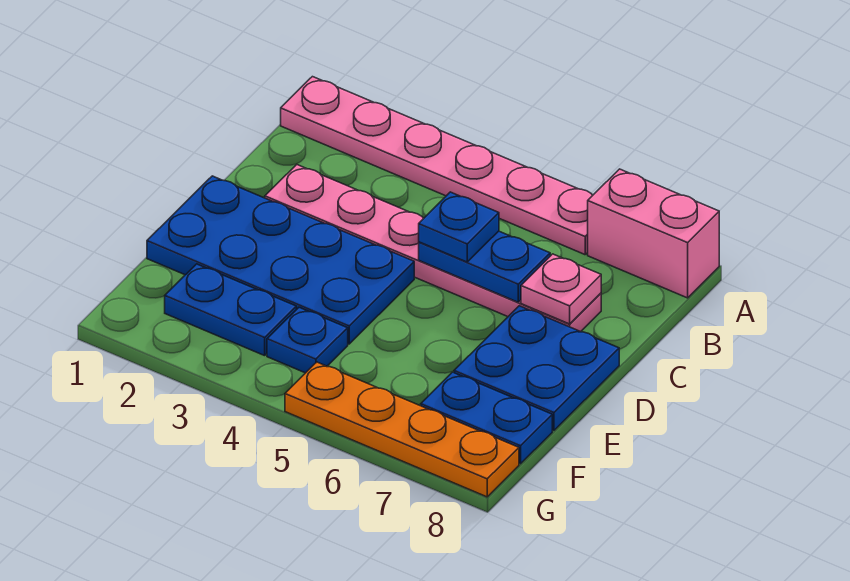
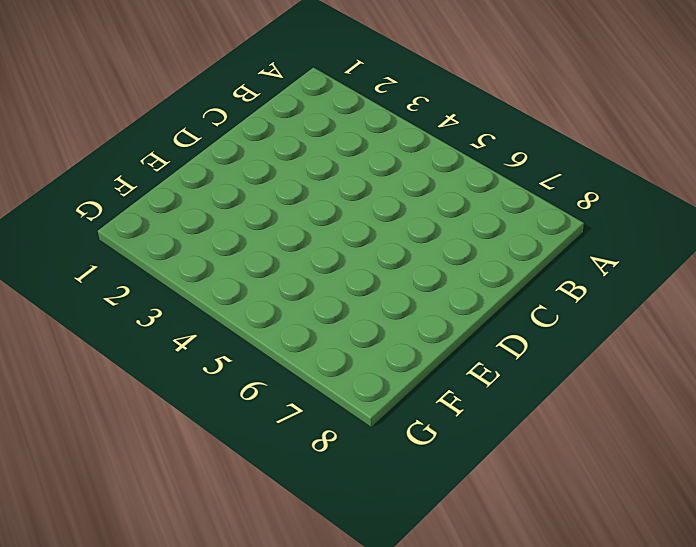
none -> pink plate A1:A6 level 1
none -> pink brick A7:A8 level 1
none -> pink plate C2:C7 level 1

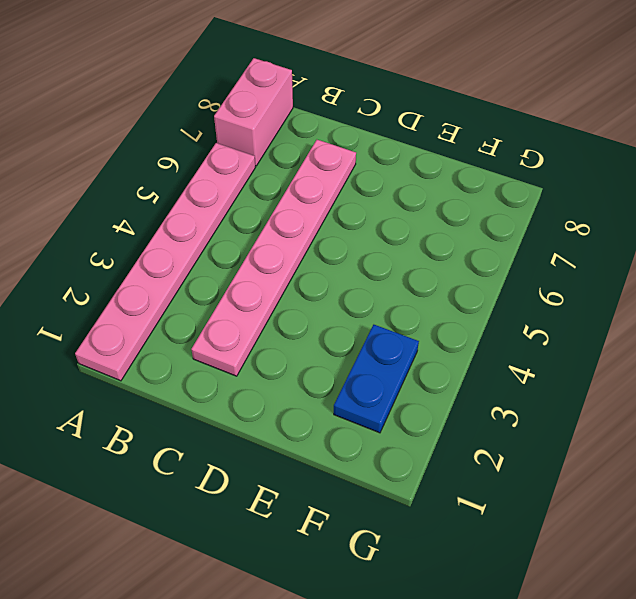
none -> blue plate D1:E4 level 1
none -> blue plate D7:E8 level 1
none -> blue plate F4 level 1

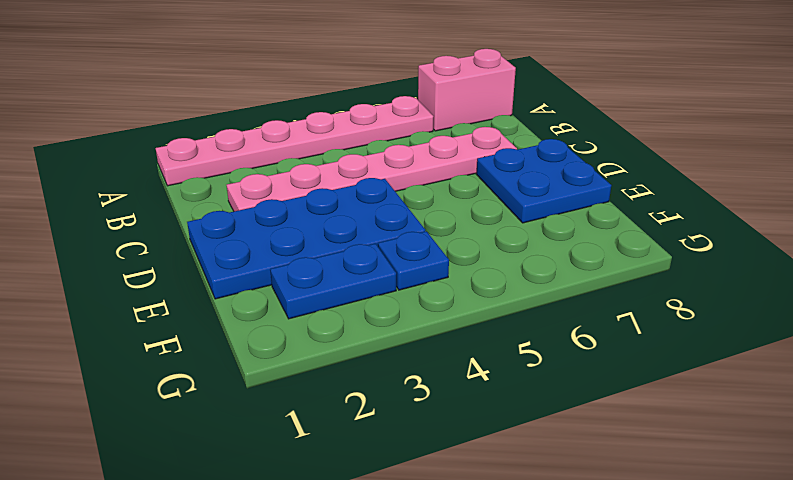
none -> blue plate F7:F8 level 1
none -> orange plate G5:G8 level 1
none -> blue plate C5:C6 level 2

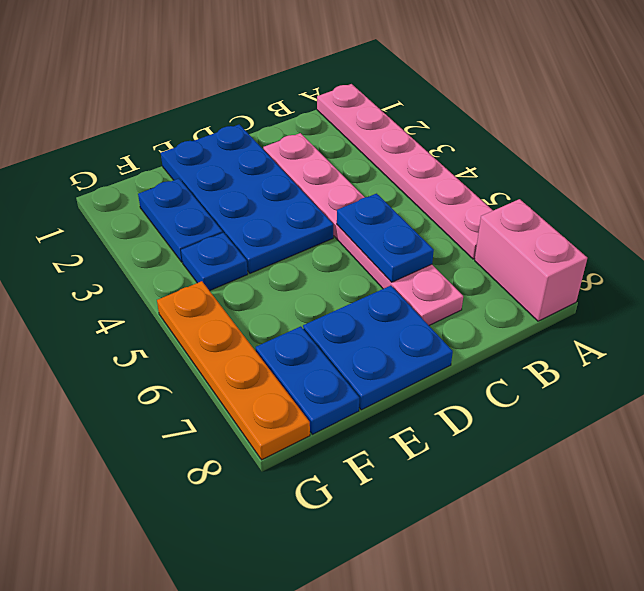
none -> pink plate C7 level 2
none -> blue plate C5 level 3

